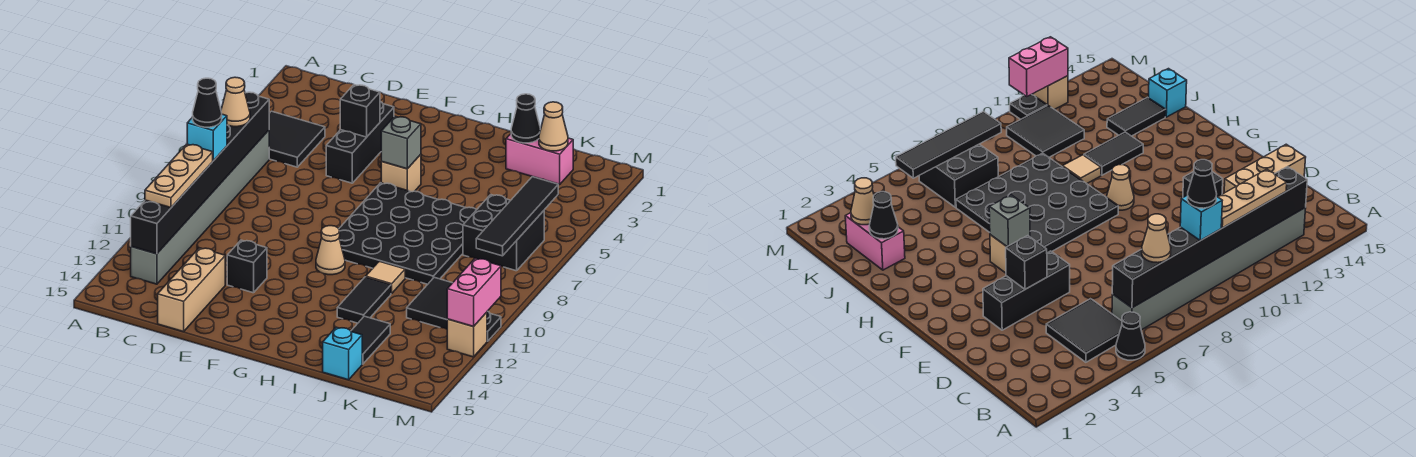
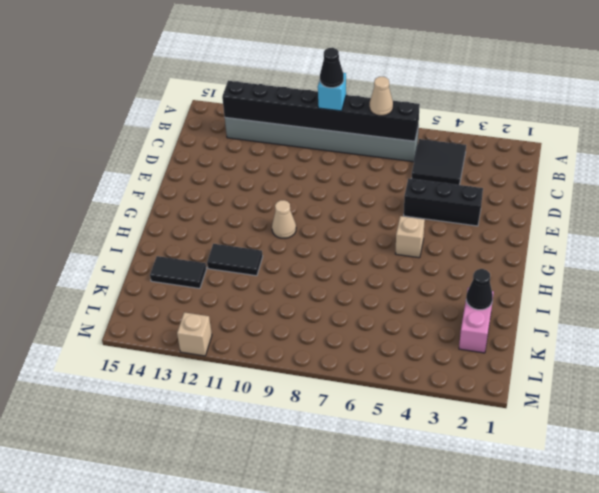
none -> black cone A5 level 1
none -> tan brick D13:D15 level 1
none -> black brick E12 level 1

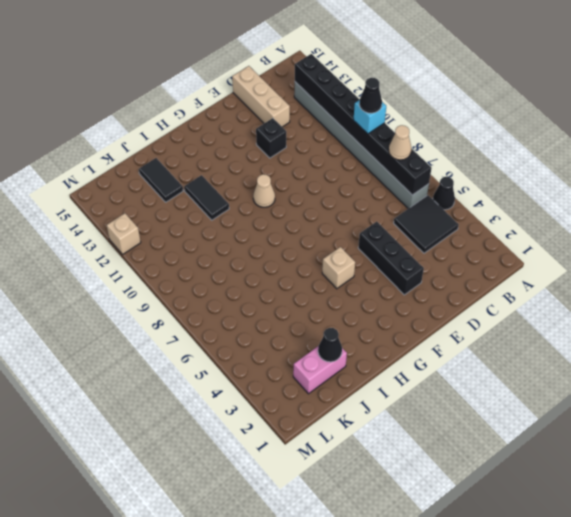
none -> black plate G6:J9 level 1
none -> tan tile I10 level 1
none -> cyan brick J15 level 1

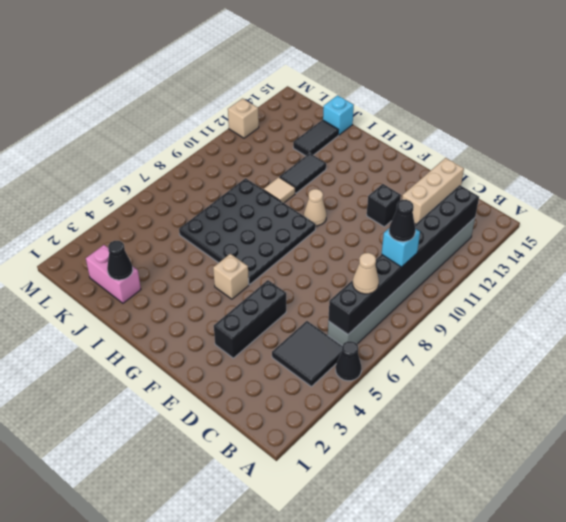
none -> black brick K6:L7 level 1
none -> black tile K10:L11 level 1
none -> black plate M11 level 1

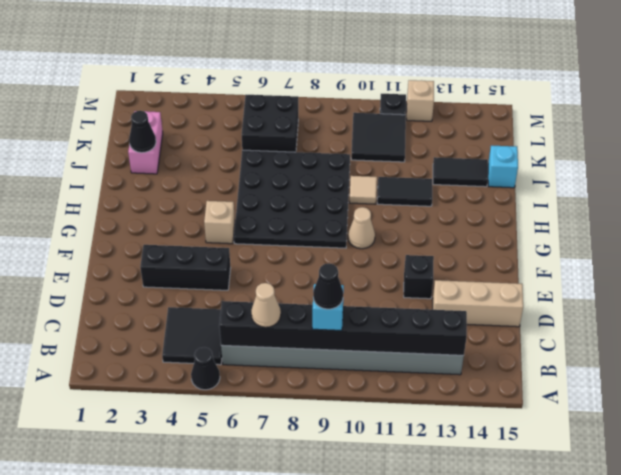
none -> black brick E4 level 2
none -> grey brick G5 level 2
none -> tan cone K2 level 2

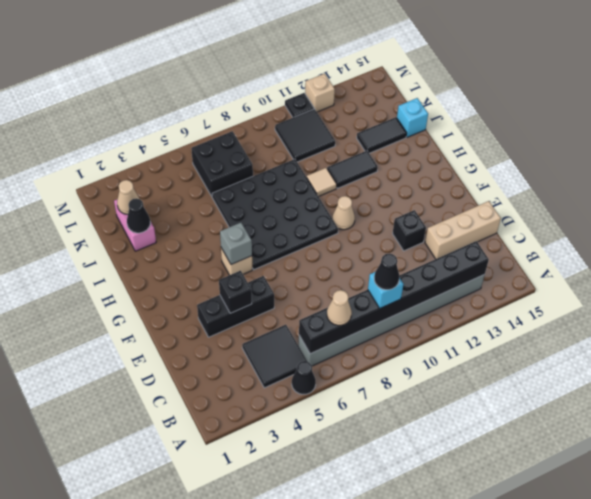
none -> black tile L5:L8 level 2
none -> pink brick M11:M12 level 2
none -> tan plate B10:B12 level 3

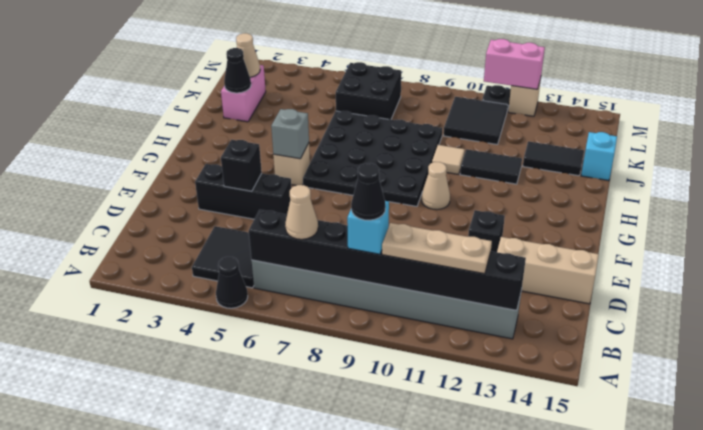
none -> black tile L5:L8 level 2

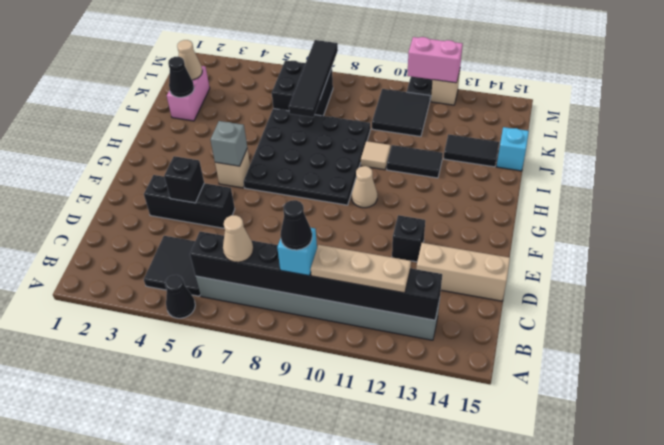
black tile J7:M7 level 2 -> black tile L5:L8 level 2

